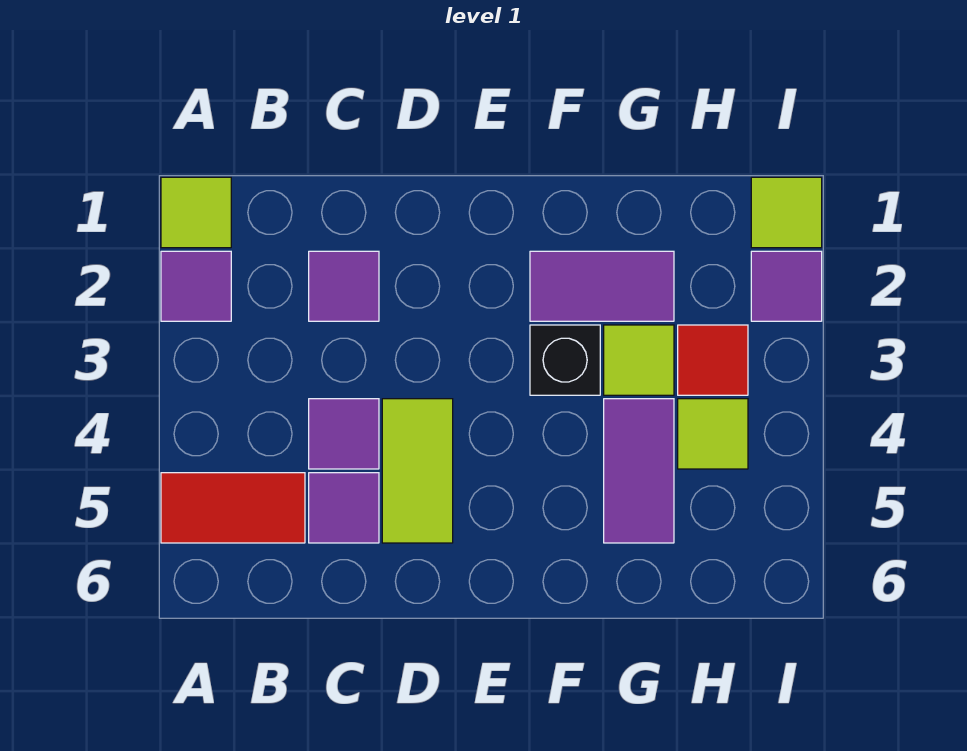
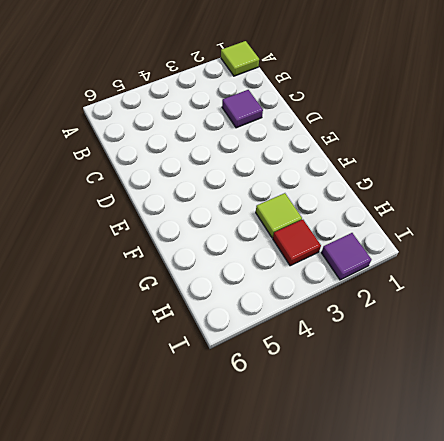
none -> purple tile A2 level 1
none -> red tile A5:B5 level 1
none -> purple tile C4 level 1

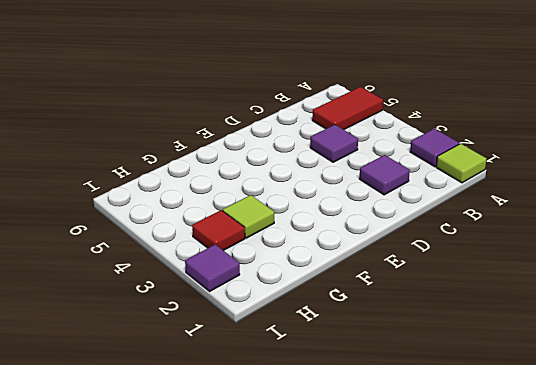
none -> purple tile C5 level 1
none -> lime tile D4:D5 level 1
none -> purple tile F2:G2 level 1

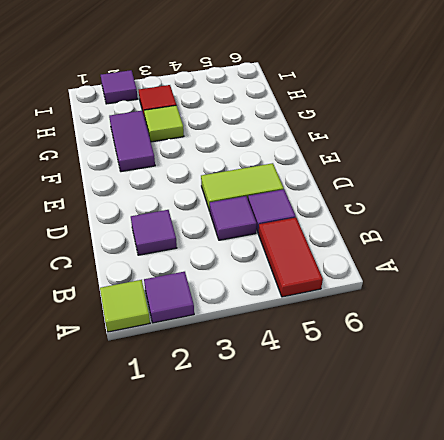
none -> black brick F3 level 1
none -> purple tile G4:G5 level 1
none -> lime tile H4 level 1

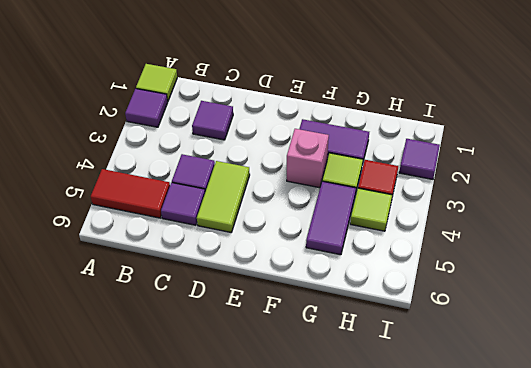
pink brick F3 level 1 -> black brick F3 level 1
none -> lime tile I1 level 1

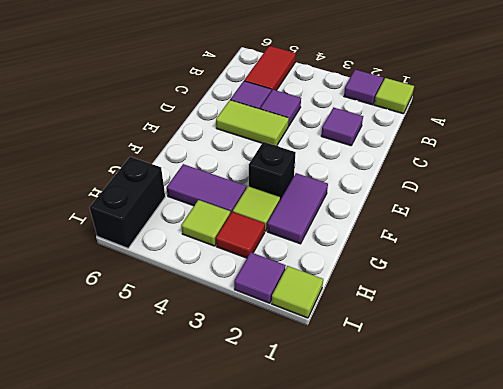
black brick H6:I6 level 1 -> none

